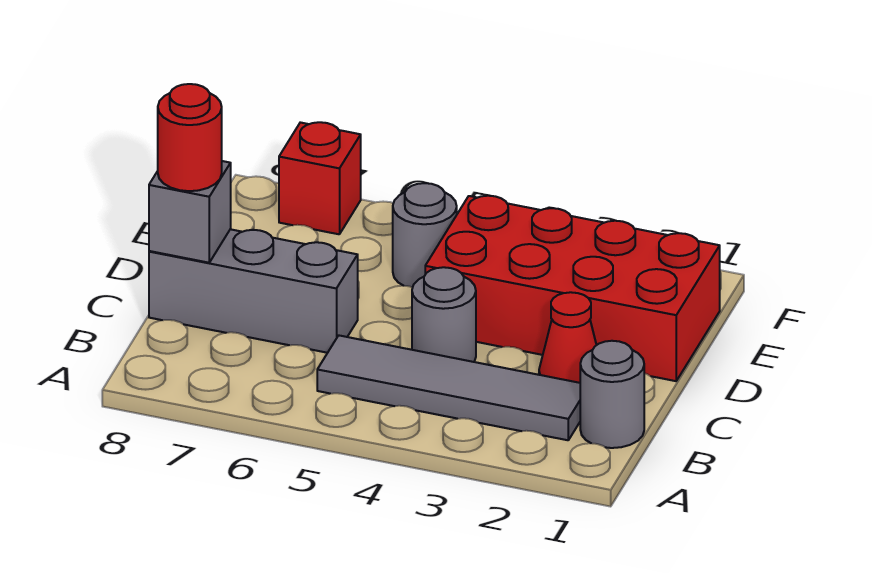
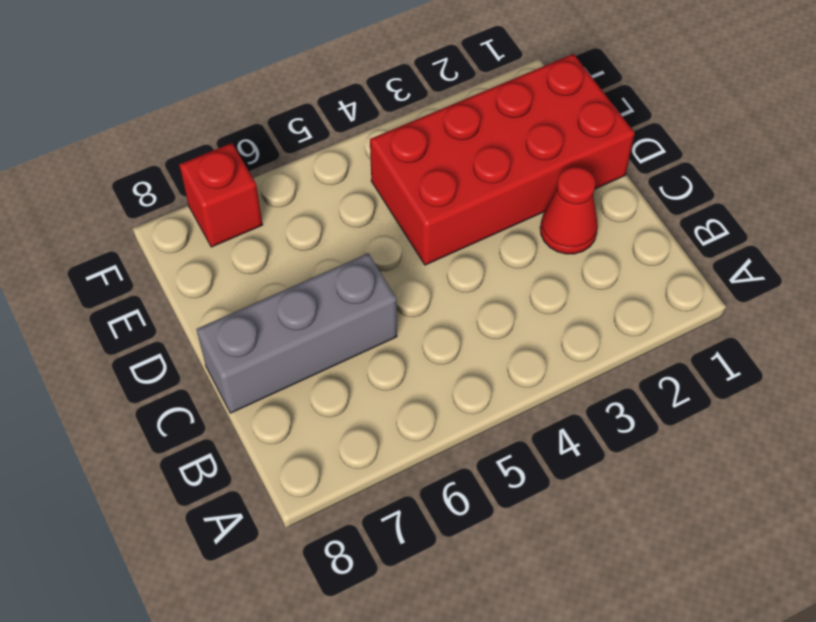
none -> grey round brick B1 level 1
none -> grey tile B2:B5 level 1

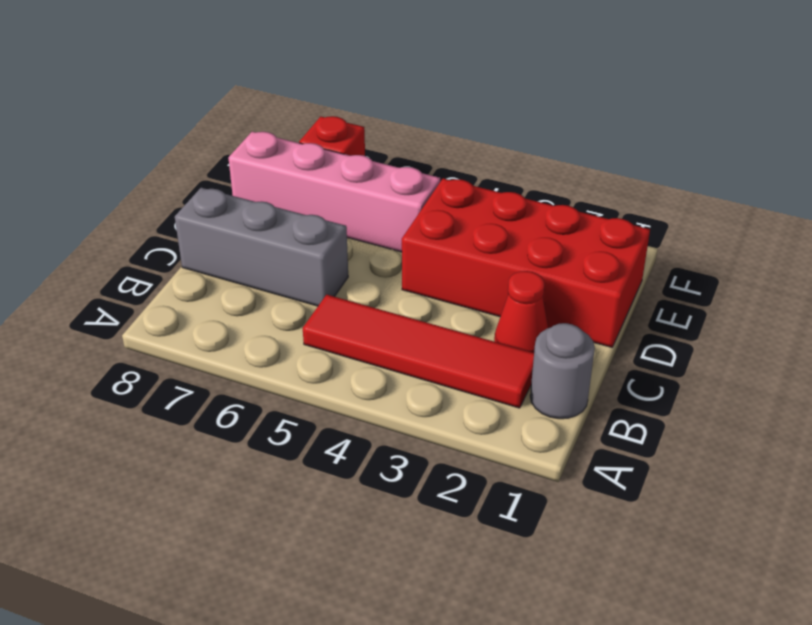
red tile B2:B5 level 1 -> grey tile B2:B5 level 1
pink brick E5:E8 level 1 -> grey round brick E5 level 1
none -> grey round brick C4 level 1
none -> grey brick C8 level 2

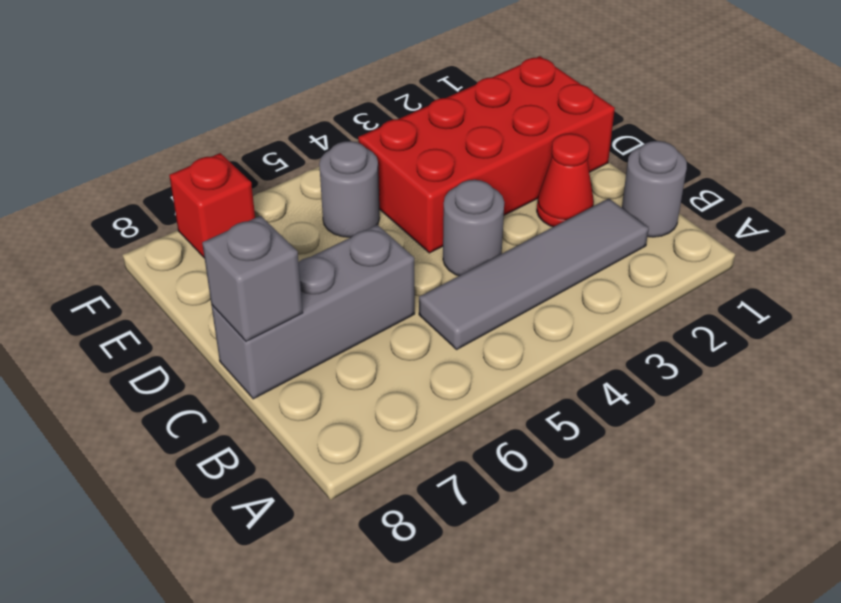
none -> red round brick C8 level 3

